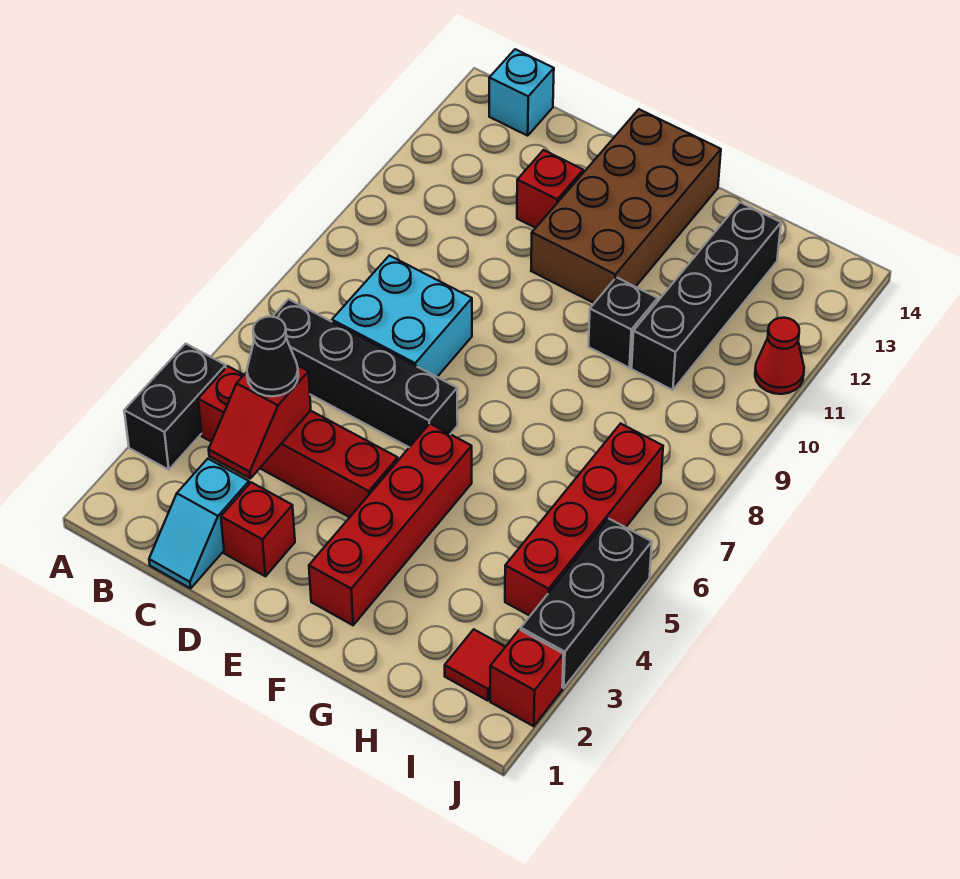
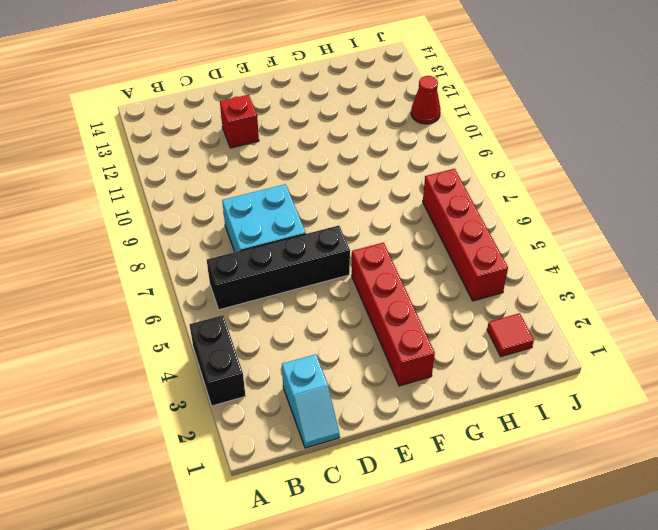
none -> red brick B4:E4 level 1
none -> cyan brick B14 level 1
none -> red brick D2 level 1

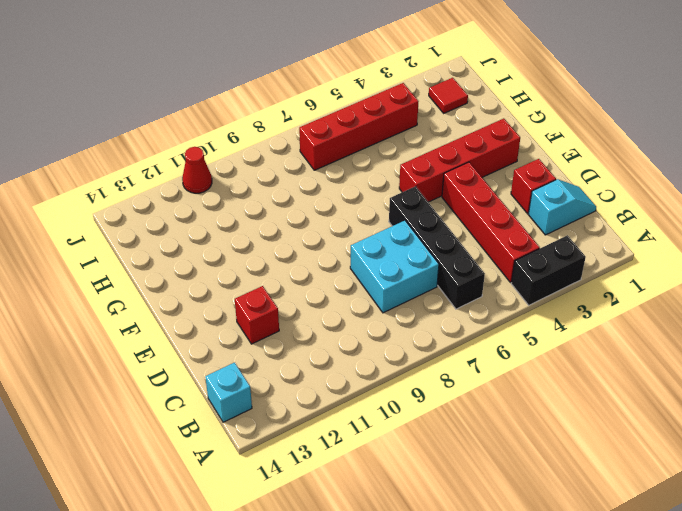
none -> brown brick E11:F14 level 1
none -> black brick G10 level 1
none -> black brick H10:H13 level 1

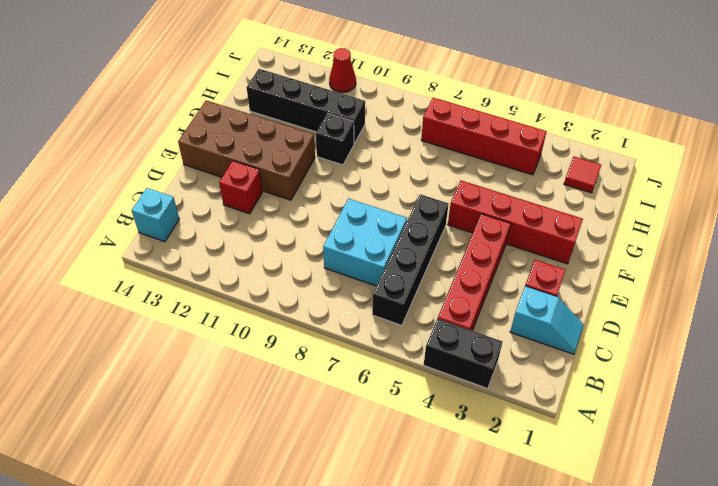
none -> red brick J2 level 1
none -> black brick J3:J5 level 1
none -> red slope C3:C4 level 2 top 4

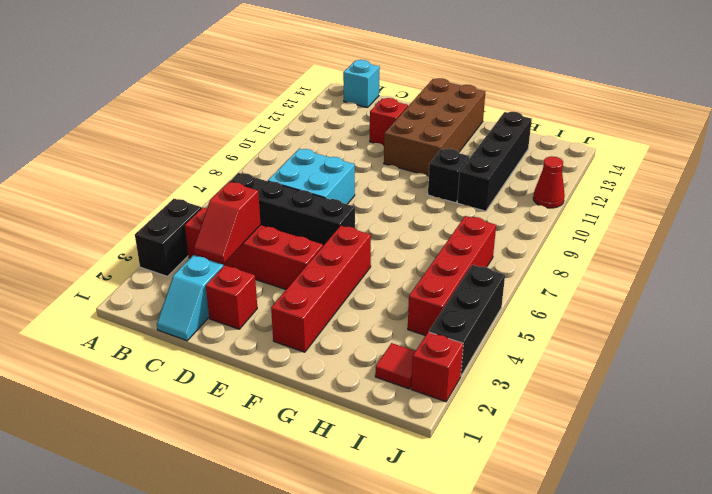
none -> black cone C4 level 3

